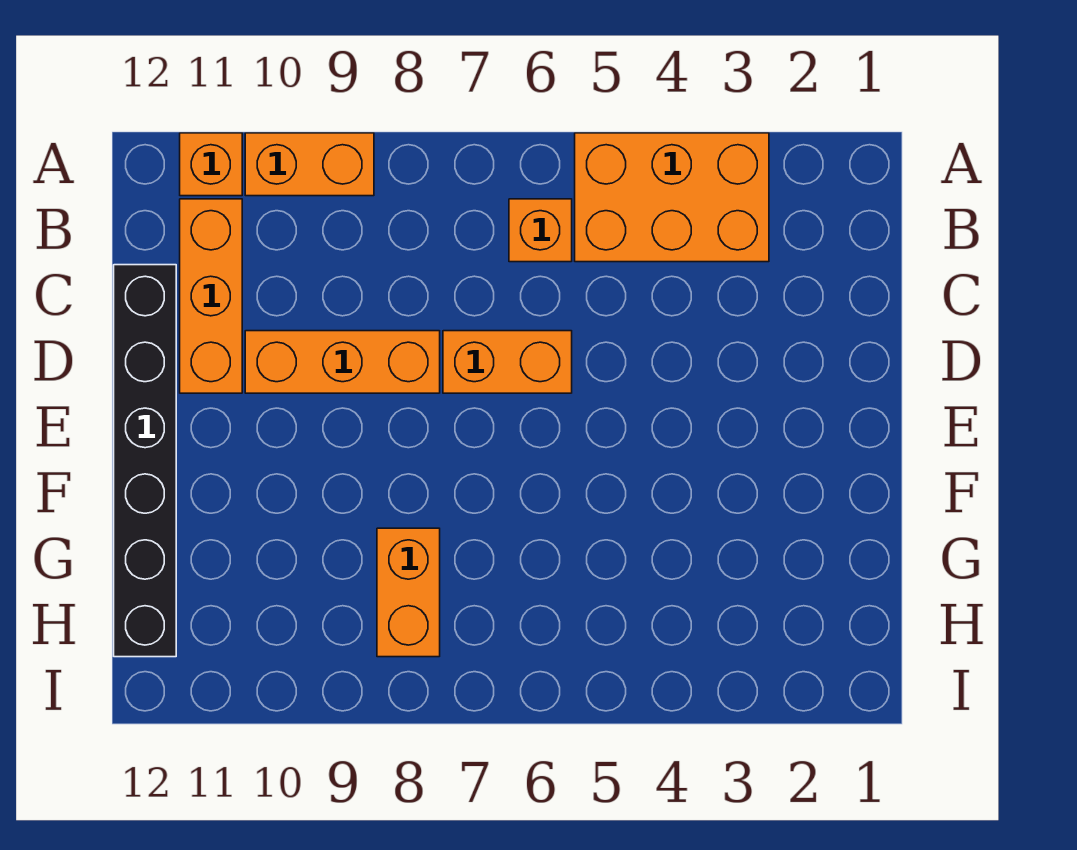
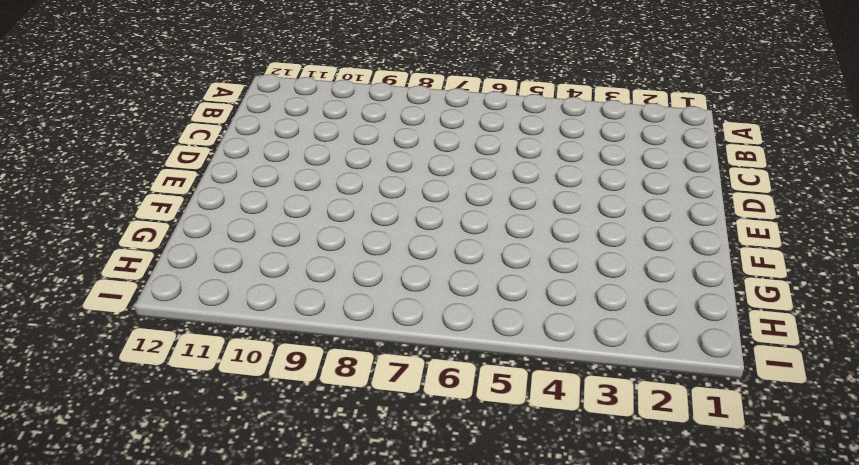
none -> orange brick A3:B5 level 1
none -> orange brick A9:A10 level 1

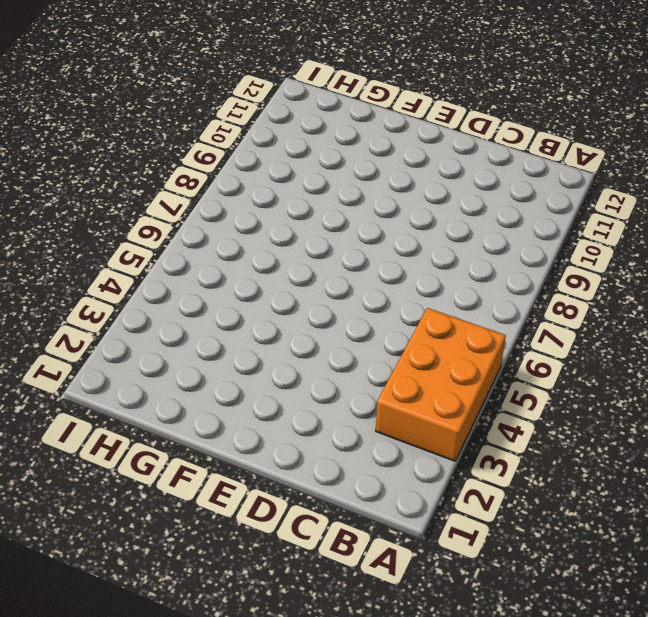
none -> orange brick A9:A10 level 1
none -> orange brick A11 level 1

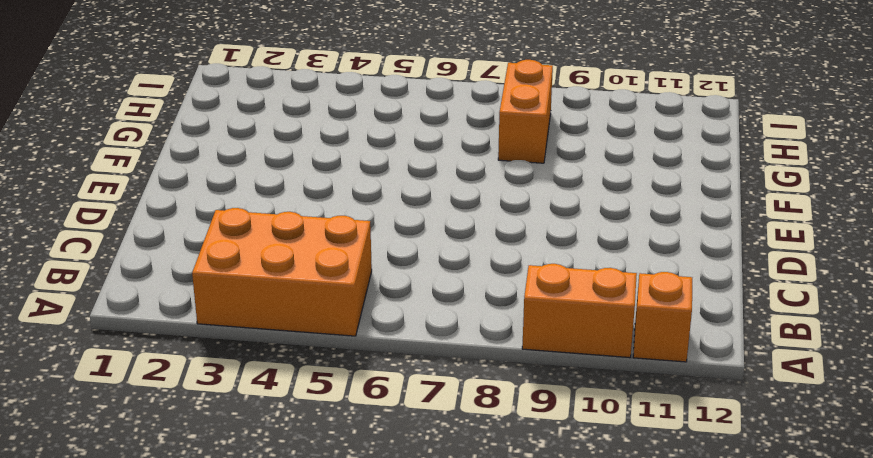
none -> orange brick B6 level 1
none -> orange brick B11:D11 level 1

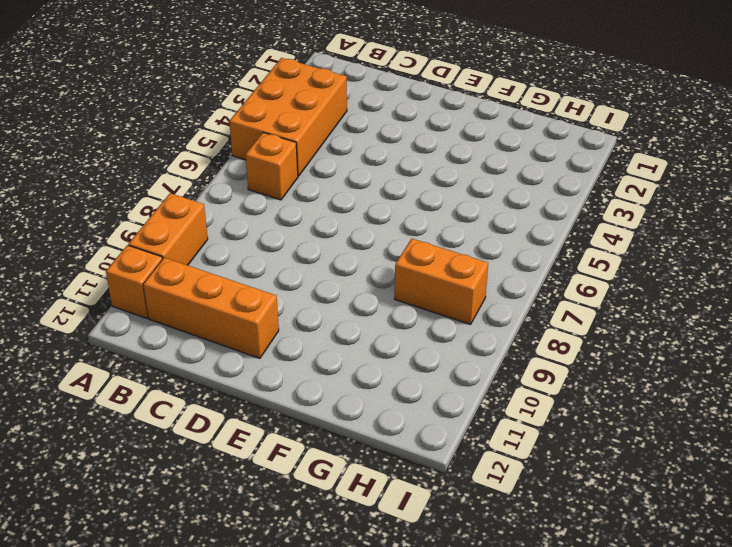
none -> black brick C12:H12 level 1
none -> orange brick D6:D7 level 1

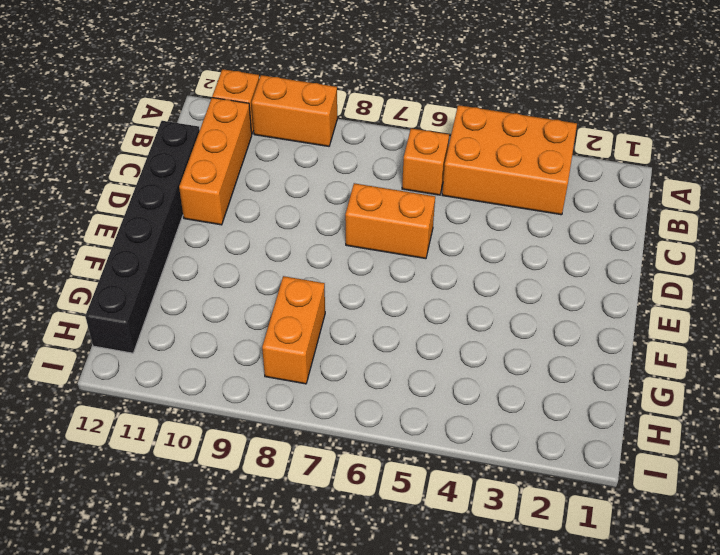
none -> orange brick D8:D10 level 1

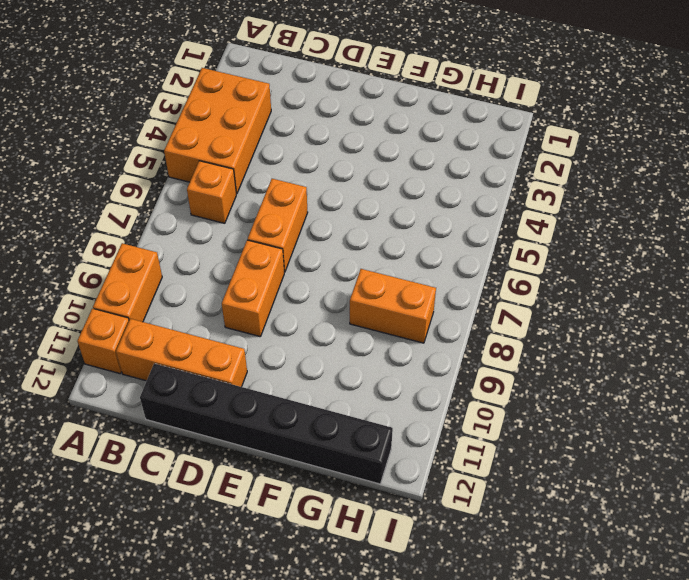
orange brick D8:D9 level 1 -> orange brick D8:D10 level 1

